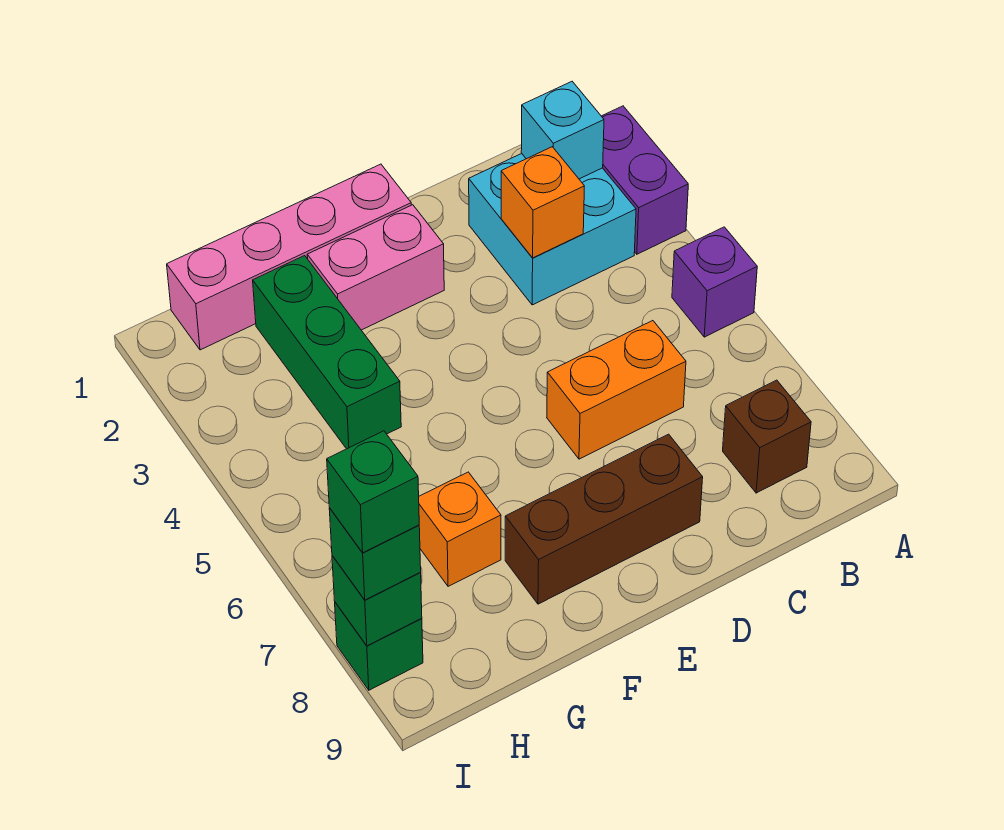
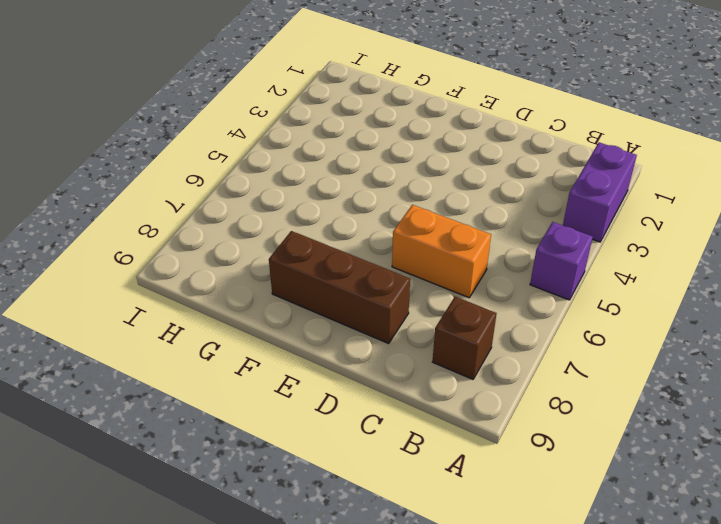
none -> cyan brick B2:C3 level 1
none -> pink brick E1:H1 level 1
none -> pink brick E2:F2 level 1

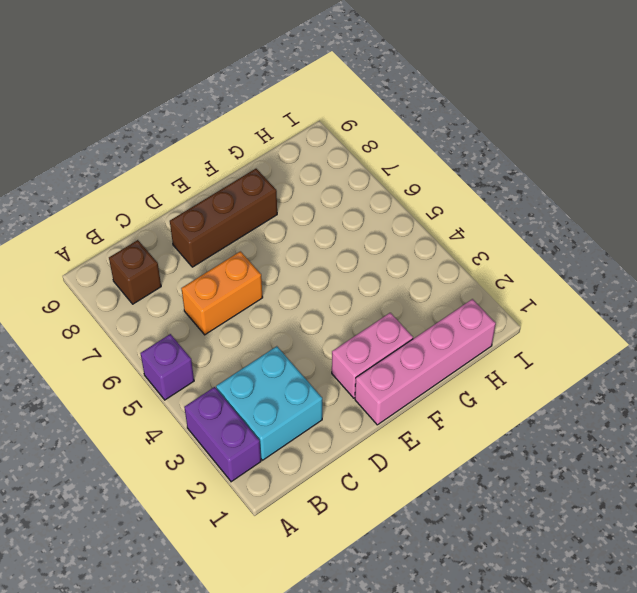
none -> green brick G2:G4 level 1
none -> orange brick G7 level 1
none -> green brick I8 level 1

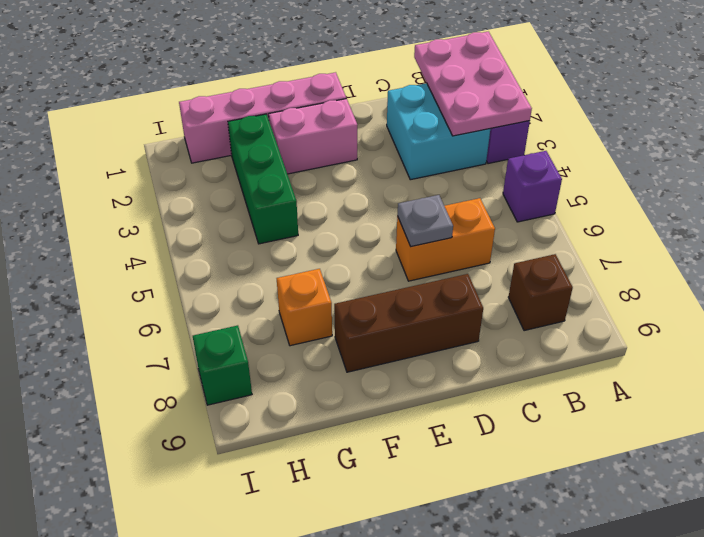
pink plate A1:B3 level 2 -> cyan brick B2 level 2
grey plate D6 level 2 -> none
none -> orange brick C3 level 2
none -> green brick I8 level 2
none -> green brick I8 level 3

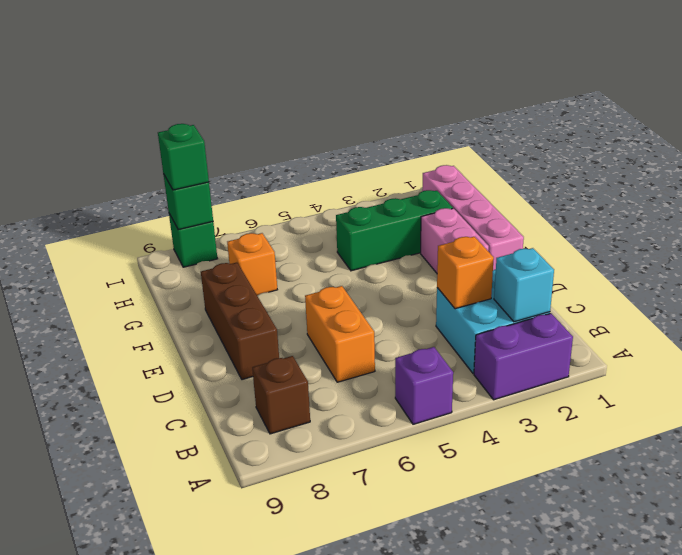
none -> green brick I8 level 4

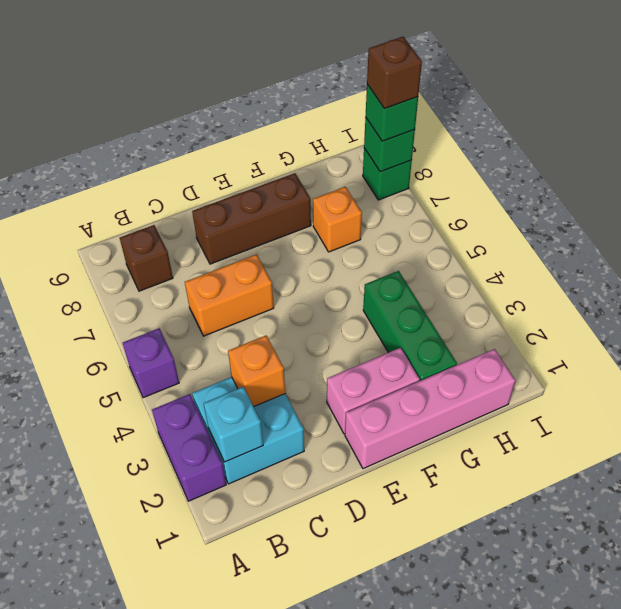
brown brick I8 level 4 -> green brick I8 level 4

